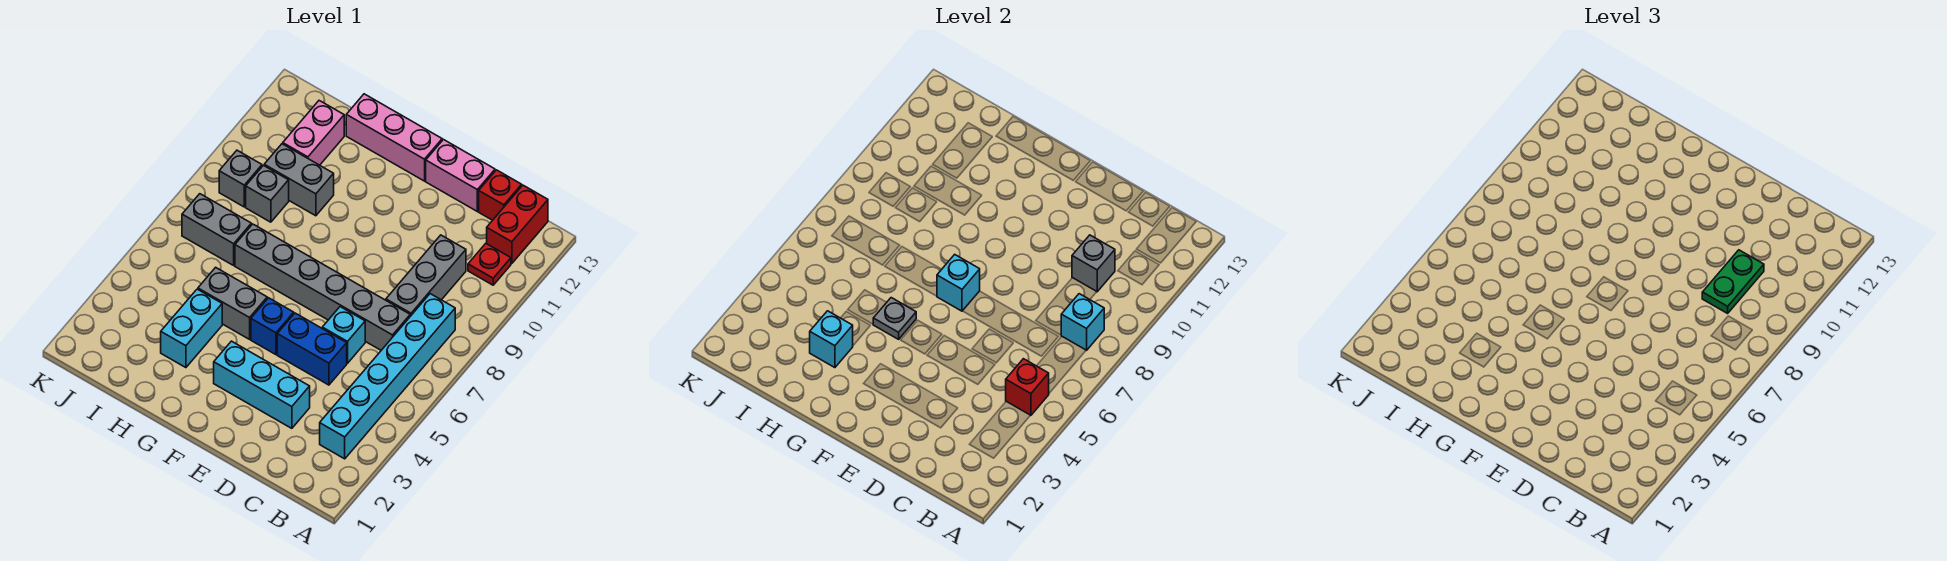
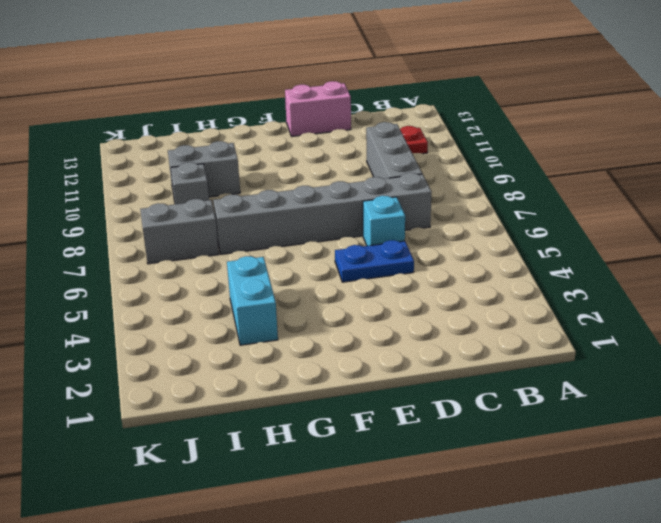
blue plate D5:E5 level 1 -> blue brick D5:E5 level 1
none -> cyan brick B3:B8 level 1
none -> red brick B12:B13 level 1
none -> red brick C13 level 1

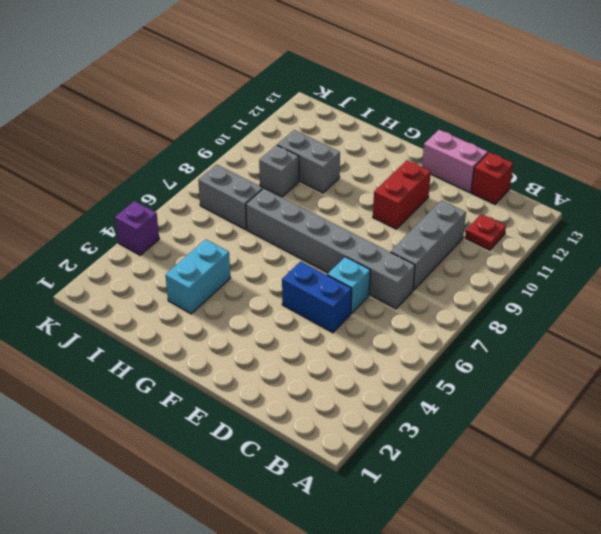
red brick E10:E11 level 1 -> red brick B12:B13 level 1
purple brick K4 level 1 -> none
none -> cyan brick B3:B8 level 1
none -> cyan brick D3:F3 level 1
none -> blue brick F5 level 1

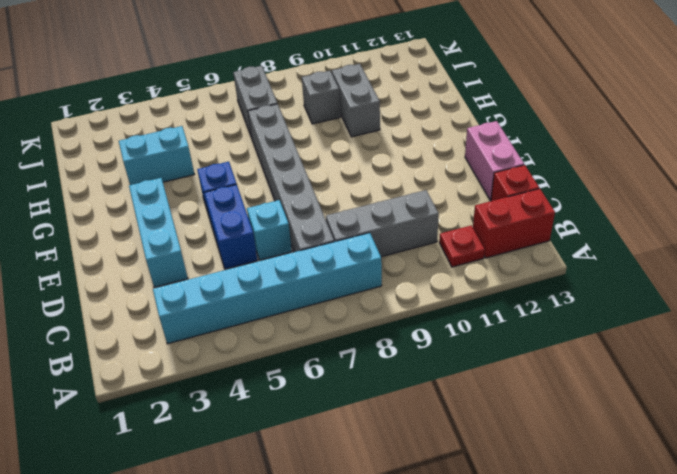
none -> pink brick F13:H13 level 1
none -> grey brick G5:H5 level 1
none -> pink brick I11:I12 level 1

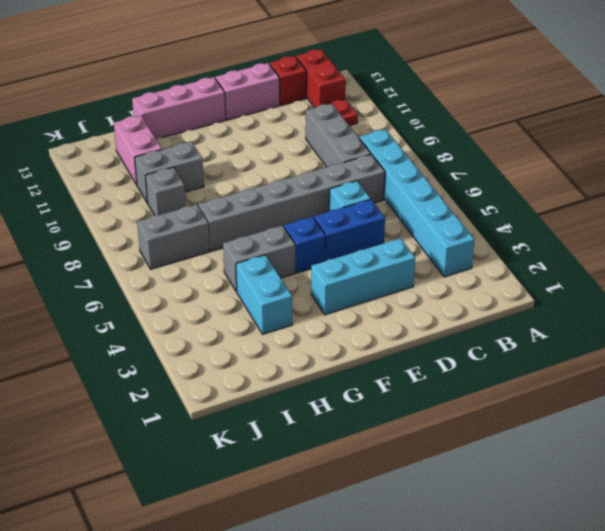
none -> grey brick J9 level 1
none -> red brick B5 level 2
none -> cyan brick B8 level 2

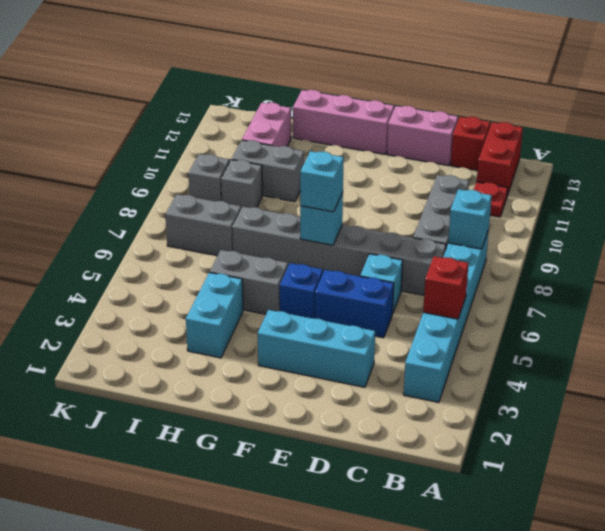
cyan brick F7 level 3 -> cyan brick H3 level 2
none -> grey brick C10 level 2
none -> grey plate G5 level 2
none -> green plate C9:C10 level 3

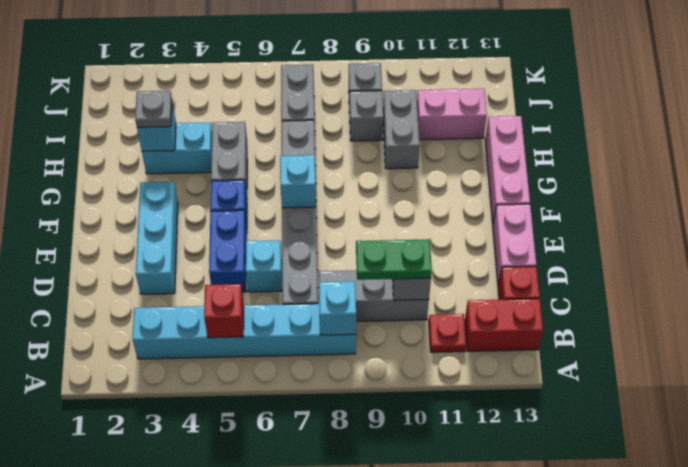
grey plate H3 level 3 -> grey plate G5 level 2

